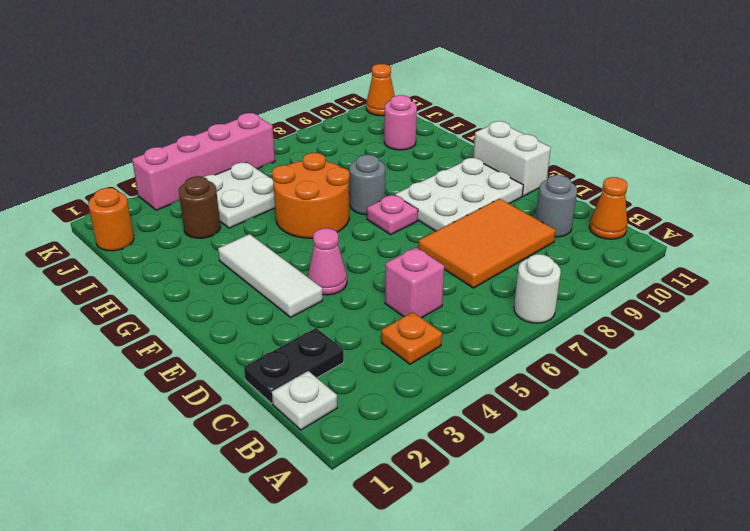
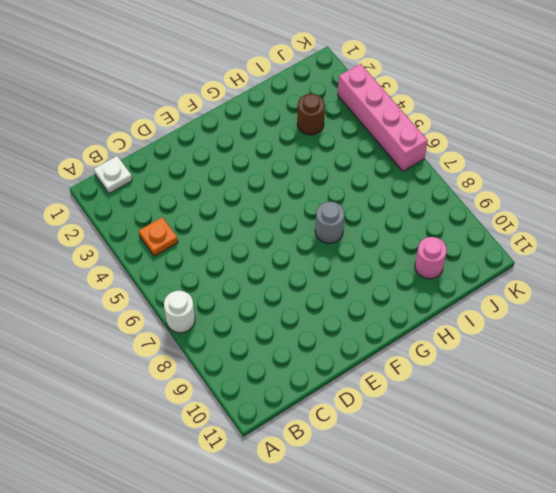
none -> orange cone B11 level 1
none -> black plate C1:C2 level 1
none -> pink brick C5 level 1

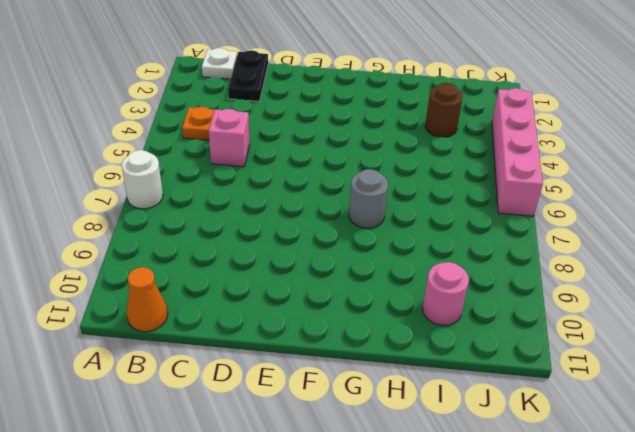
none -> orange tile C7:D9 level 1
none -> grey round brick C10 level 1
none -> white tile E3:G3 level 1

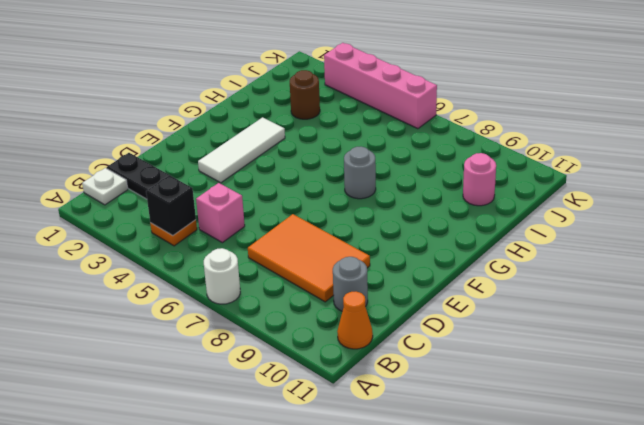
black brick B4 level 2 -> none
none -> pink cone E4 level 1
none -> white plate E8:F10 level 1
none -> white brick E11:F11 level 1

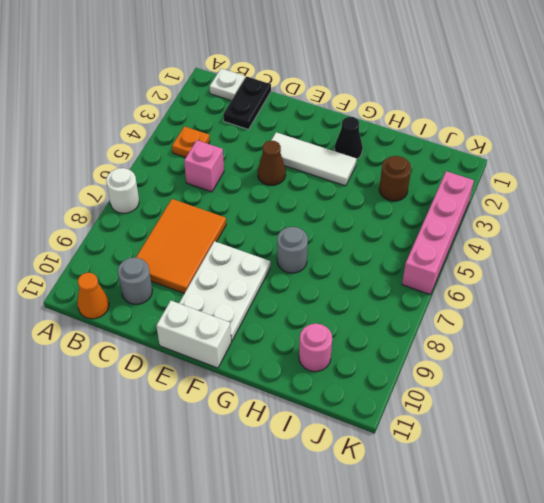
brown cone E4 level 1 -> pink cone E4 level 1
black cone G2 level 1 -> none
none -> pink plate F7 level 1
none -> orange round brick G5:H6 level 1
none -> white plate I4:J5 level 1

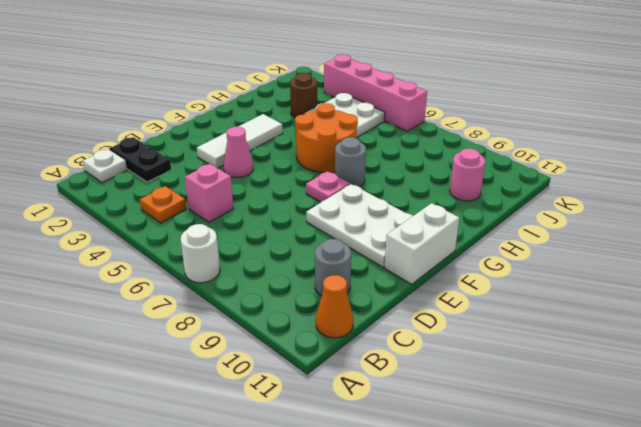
none -> orange tile C7:D9 level 1
none -> orange round brick J1 level 1
none -> orange cone K11 level 1

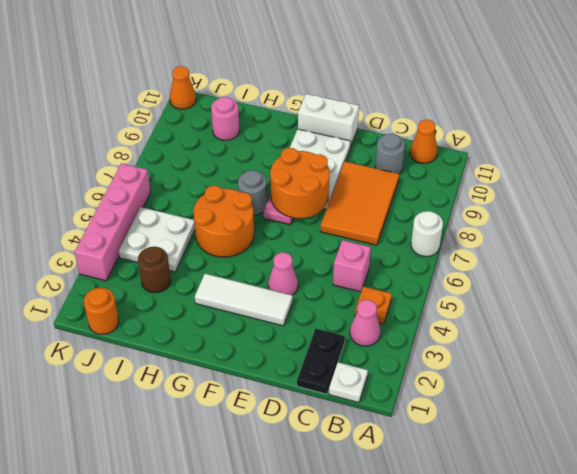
pink cone B3 level 1 -> none
orange round brick E7:F8 level 2 -> none

